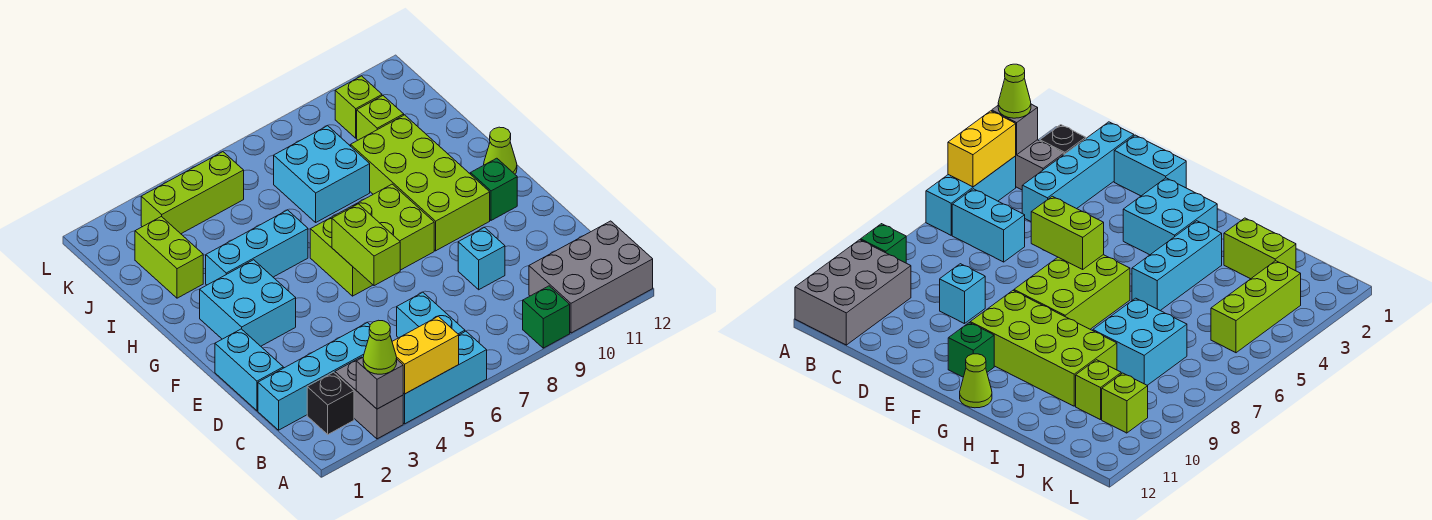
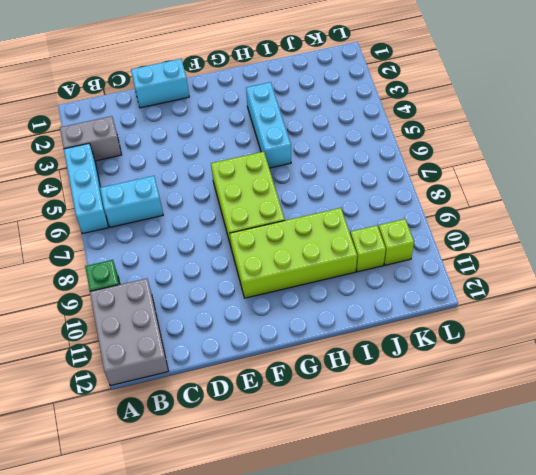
none -> black brick B2 level 1
none -> cyan brick C1:C4 level 1
none -> cyan brick D9 level 1

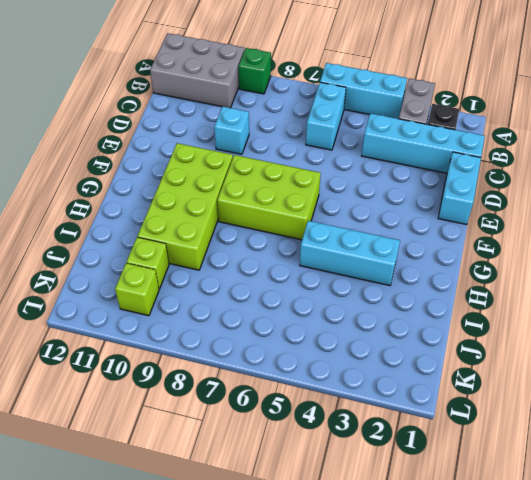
none -> cyan brick F2:G3 level 1
none -> green brick F11 level 1
none -> lime cone G12 level 1

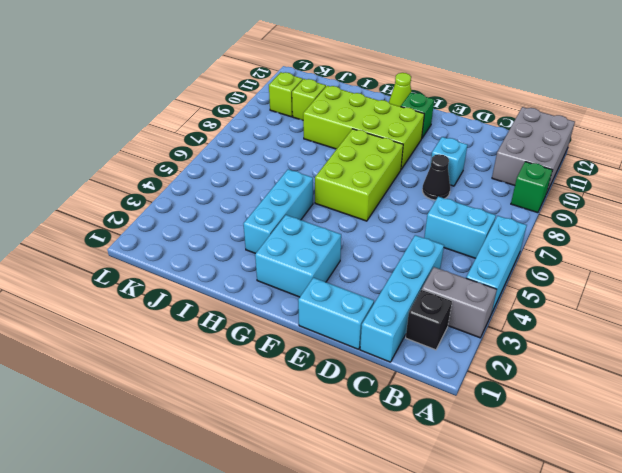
black cone D8 level 1 -> none
none -> lime brick I2:J2 level 1
none -> cyan brick I7:J8 level 1
none -> lime brick K3:K5 level 1

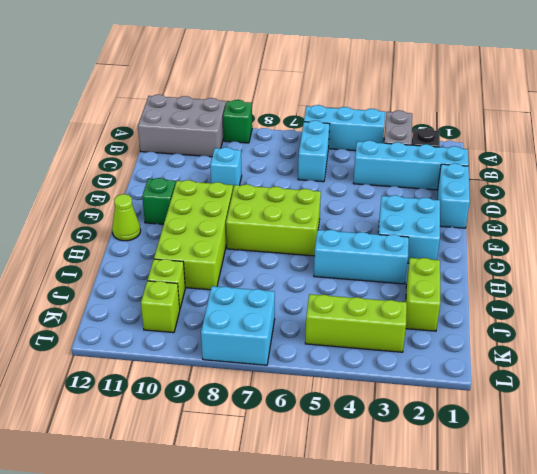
cyan brick K7:L8 level 1 -> cyan brick I7:J8 level 1
none -> grey brick A3 level 2
none -> yellow brick A4:A5 level 2
none -> lime brick E6:F6 level 2

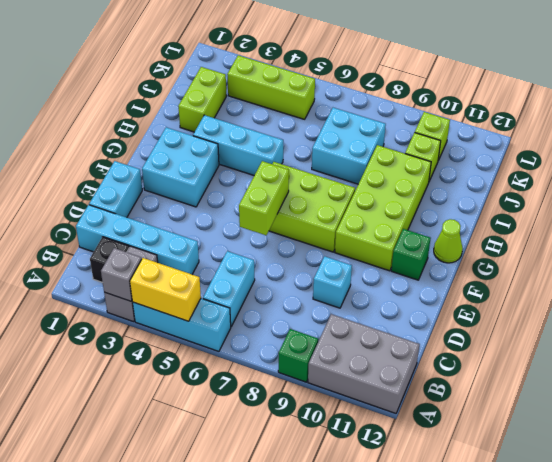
none -> lime cone A3 level 3

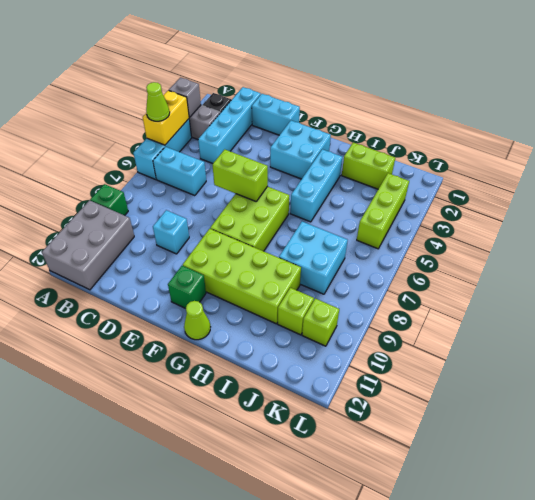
lime cone A5 level 3 -> lime cone A3 level 3

